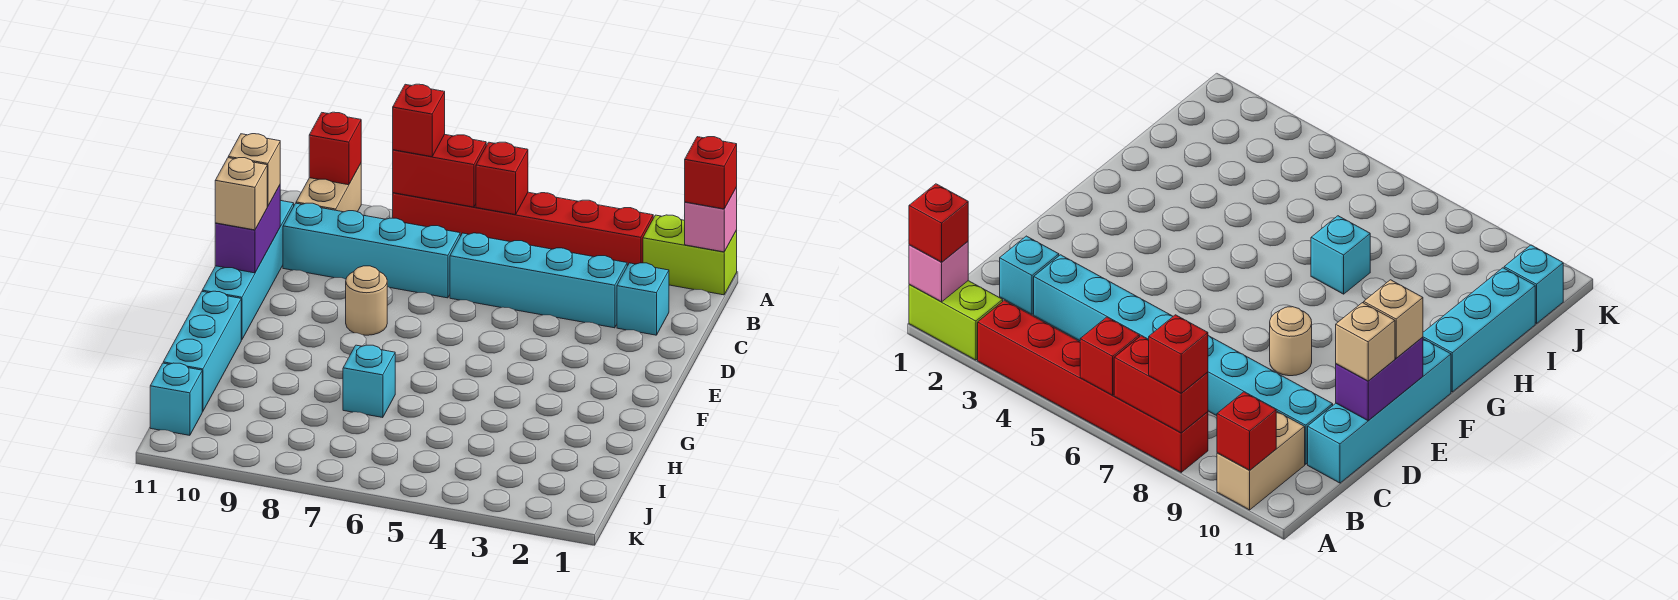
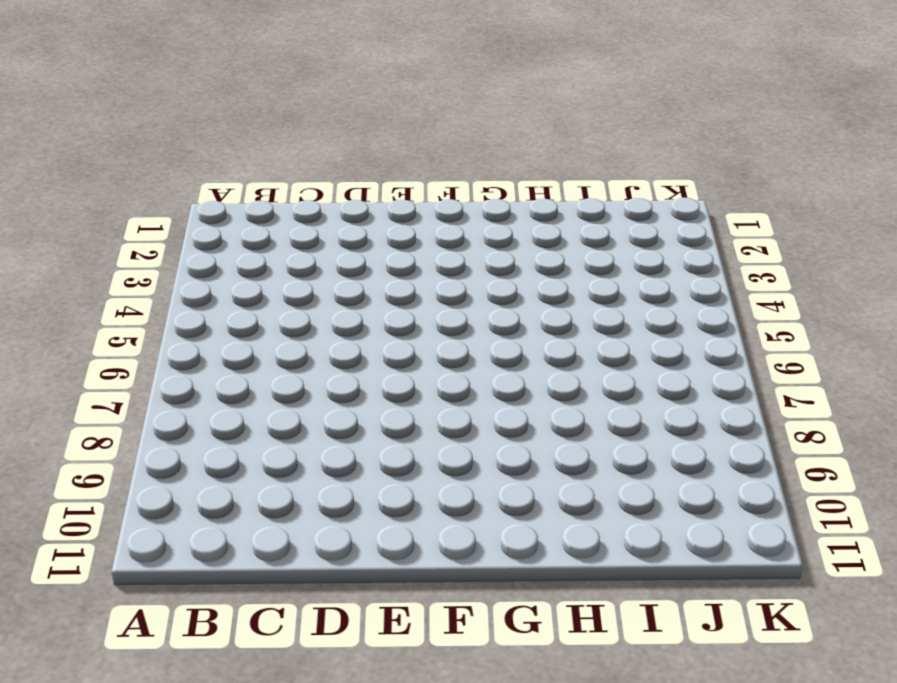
none -> lime brick A1:A2 level 1
none -> red brick A3:A8 level 1
none -> tan brick A10:B10 level 1

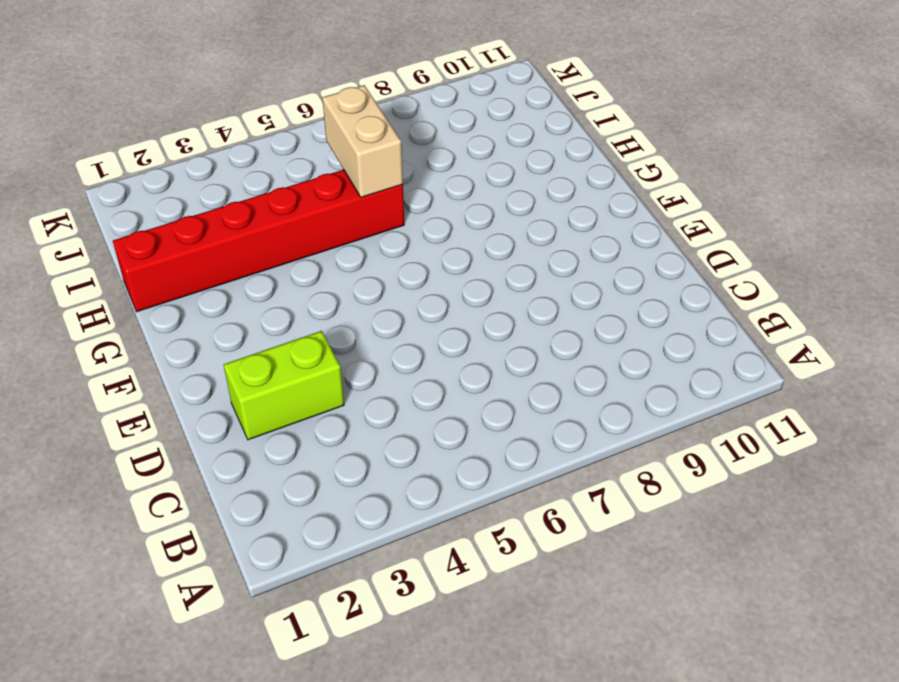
lime brick D2:D3 level 1 -> lime brick A1:A2 level 1
red brick H1:H6 level 1 -> red brick A3:A8 level 1
tan brick H6:I6 level 2 -> tan brick A10:B10 level 1
none -> cyan brick C2 level 1
none -> cyan brick C3:C6 level 1
none -> cyan brick C7:C10 level 1

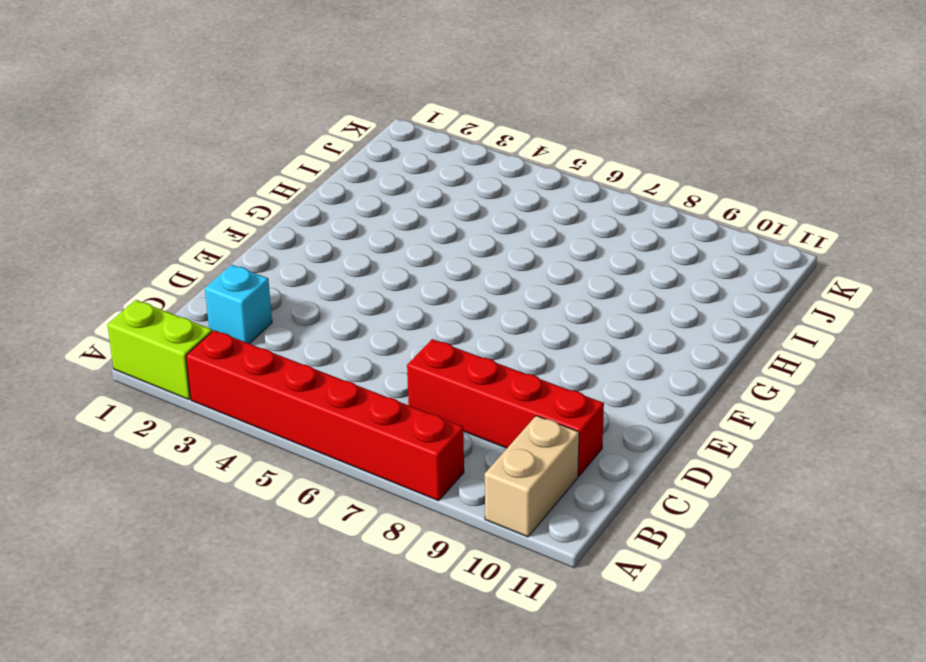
red brick C7:C10 level 1 -> cyan brick C7:C10 level 1
none -> cyan brick C3:C6 level 1
none -> cyan brick C11:F11 level 1
none -> tan round brick E8 level 1

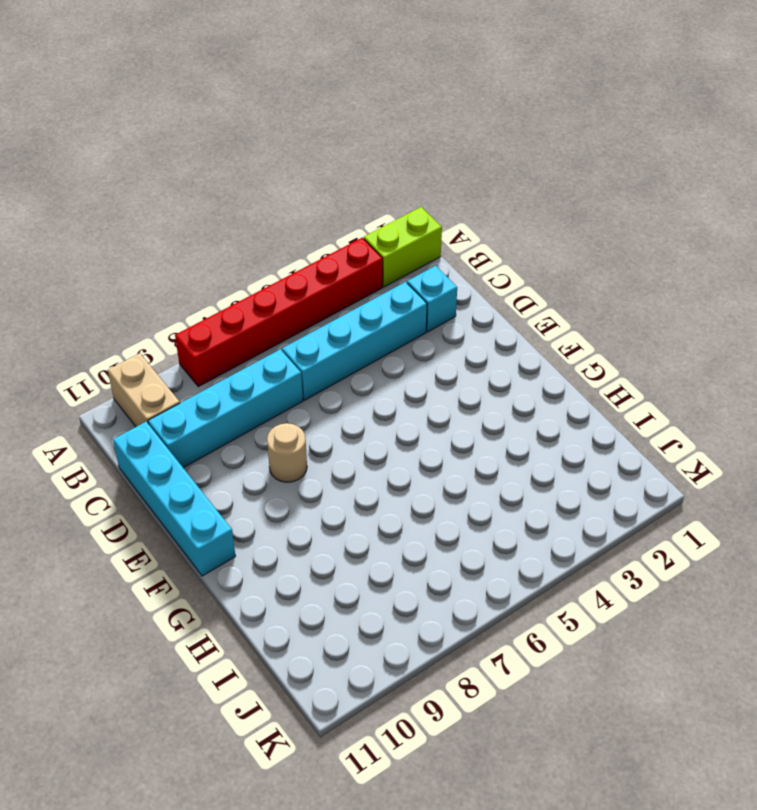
none -> cyan brick G11:I11 level 1
none -> cyan brick H7 level 1
none -> cyan brick J11 level 1

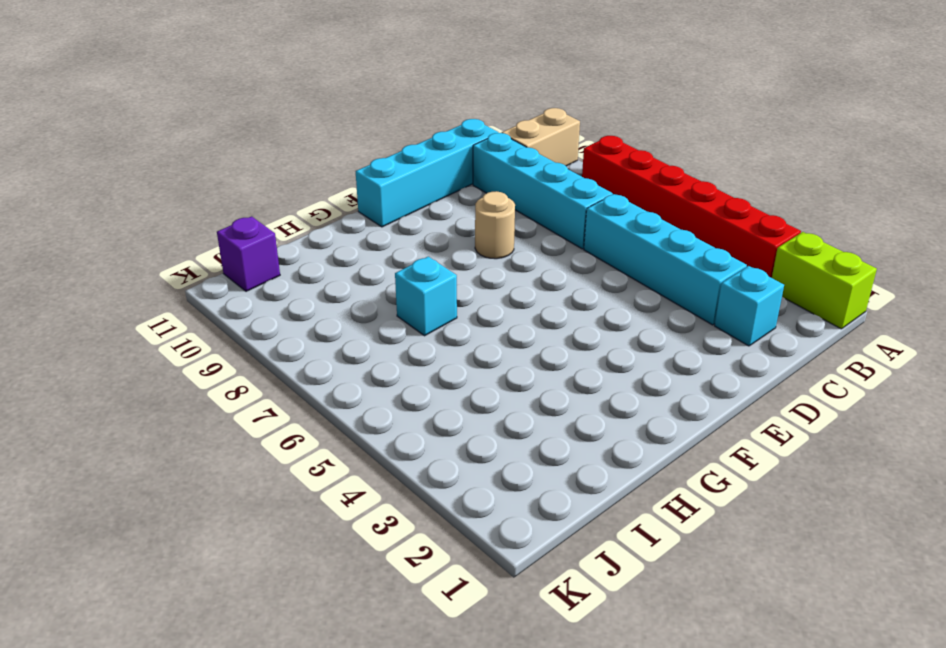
purple brick J11 level 1 -> cyan brick J11 level 1
none -> cyan brick G11:I11 level 1
none -> pink brick A1 level 2
none -> red brick A6 level 2

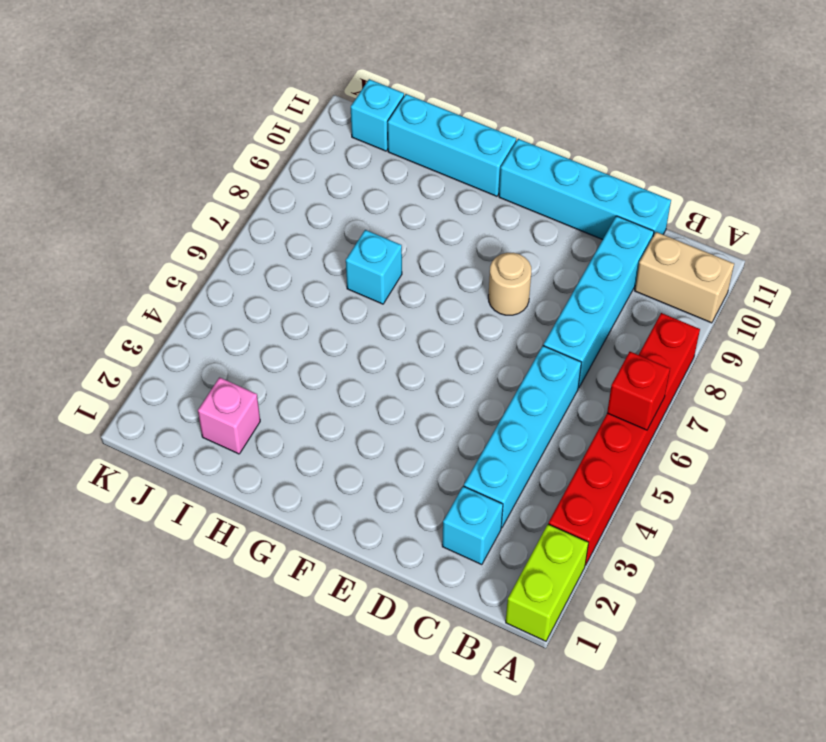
pink brick I2 level 1 -> pink brick A1 level 2
none -> red brick A7:A8 level 2
none -> red brick A10 level 2
none -> purple brick D11:E11 level 2

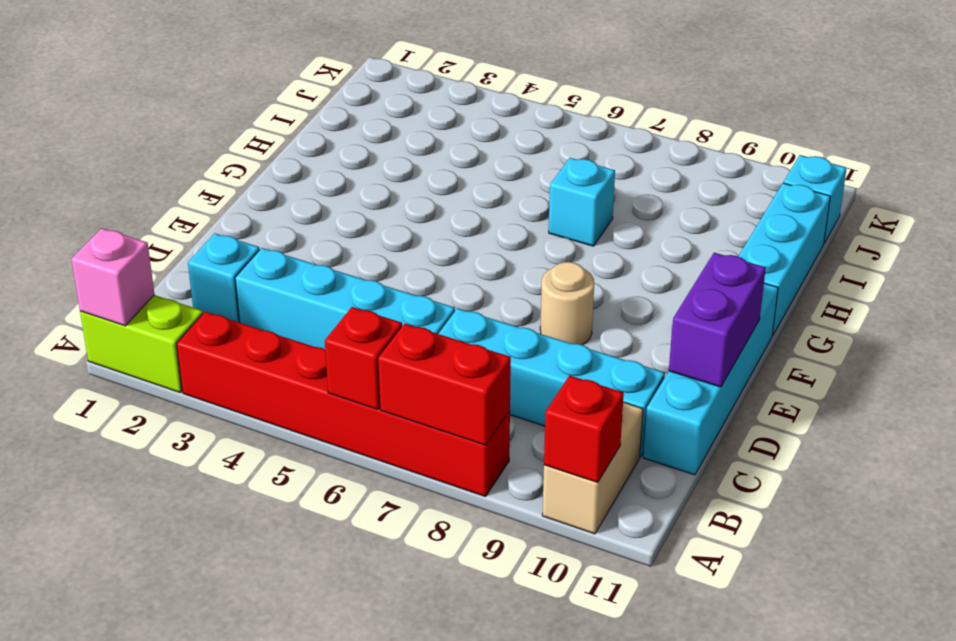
none -> red brick A1 level 3
none -> red brick A8 level 3
none -> tan brick D11 level 3

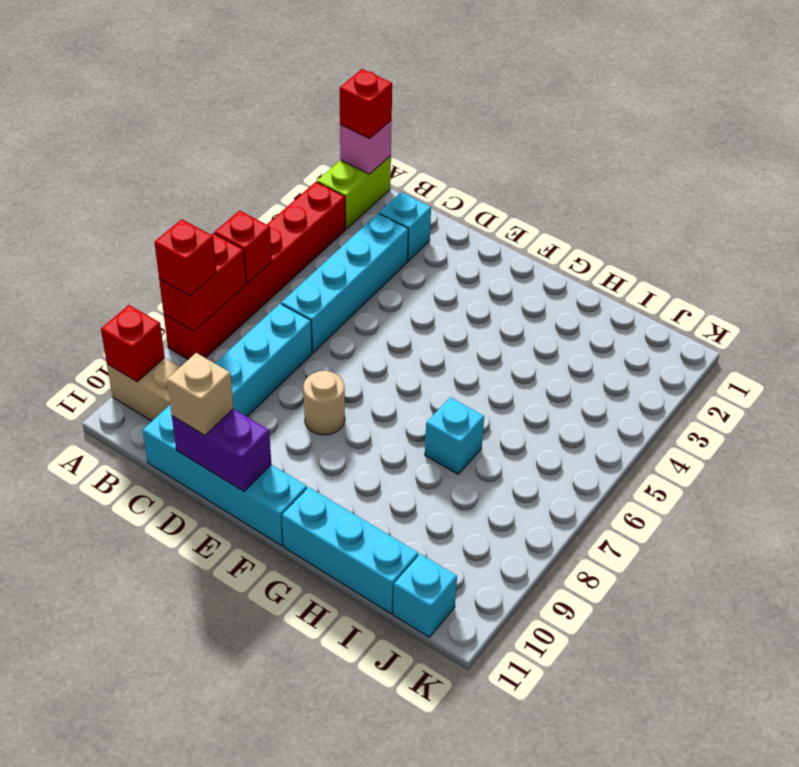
none -> tan brick E11 level 3

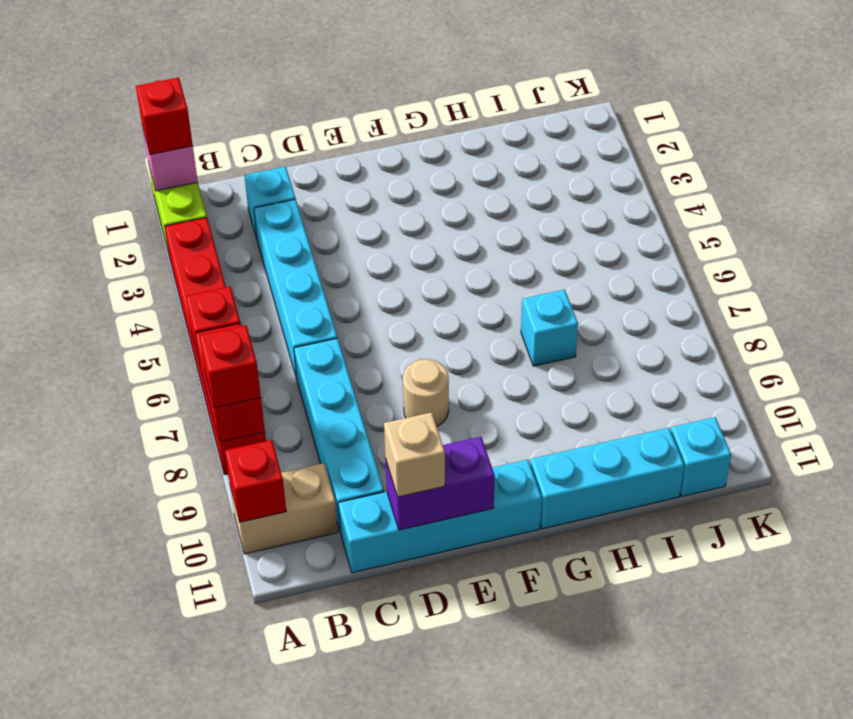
none -> tan brick E11 level 3

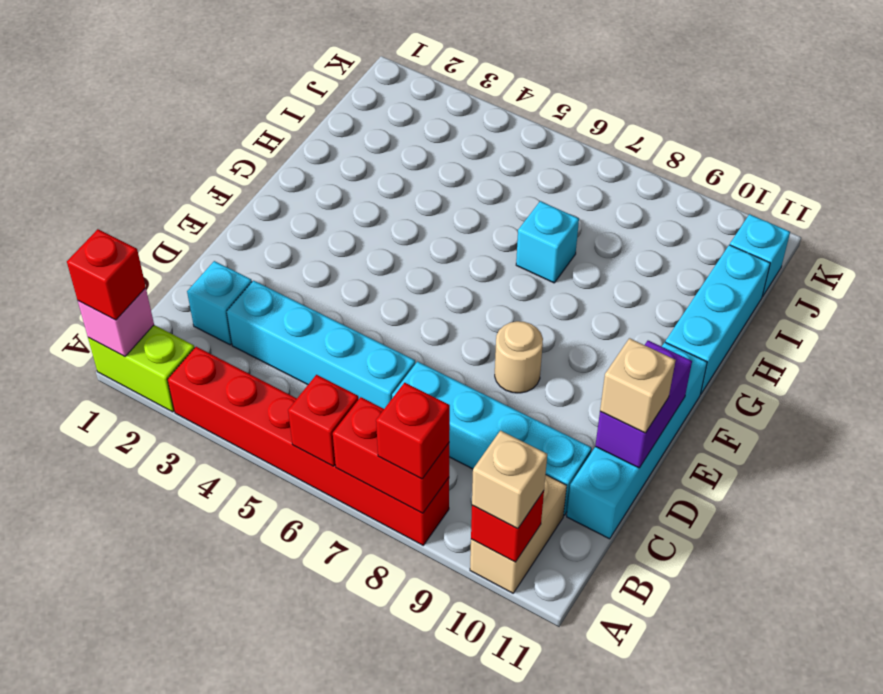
tan brick A10 level 3 -> tan brick E11 level 3

